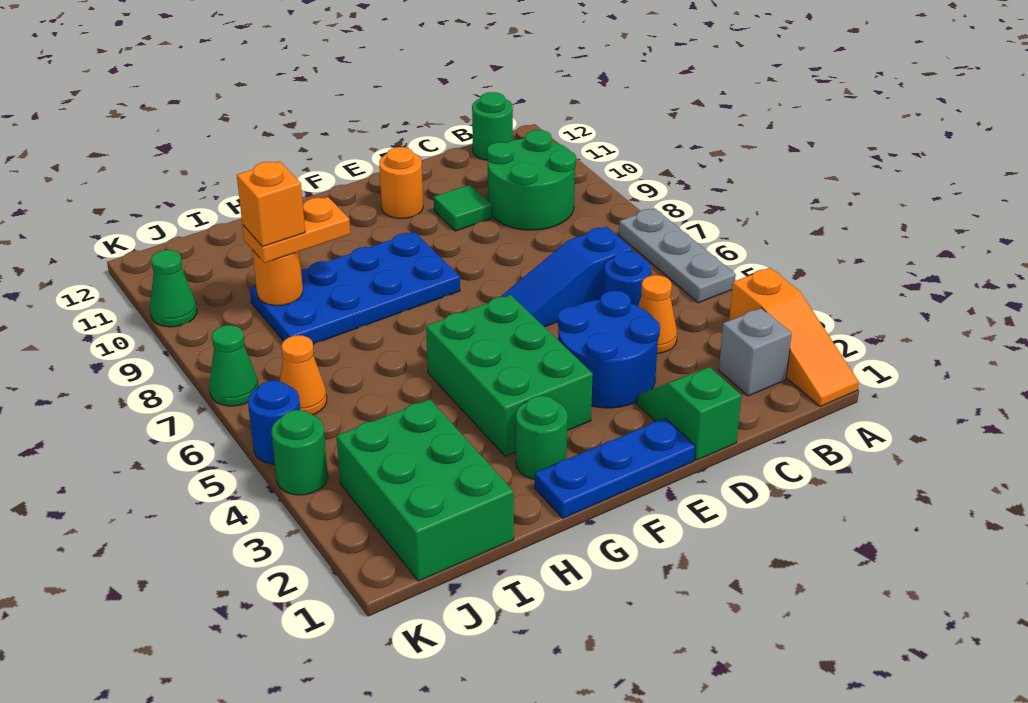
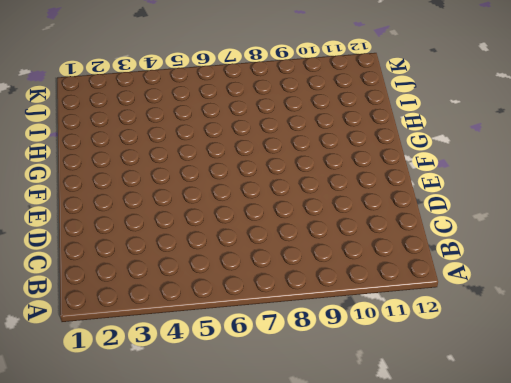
none -> orange slope A1:A3 level 1 top 3
none -> grey plate A5:A7 level 1
none -> grey brick B2 level 1

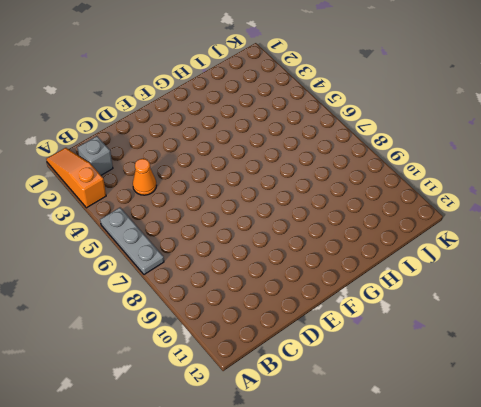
none -> green round brick B9:C10 level 1
none -> green round brick B12 level 1
none -> blue round brick C5 level 1

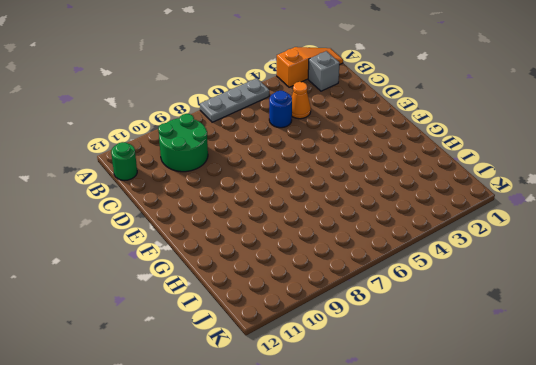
none -> blue slope C6:E6 level 1 top C
none -> green slope D1:D2 level 1 top 1
none -> blue round brick D3:E4 level 1

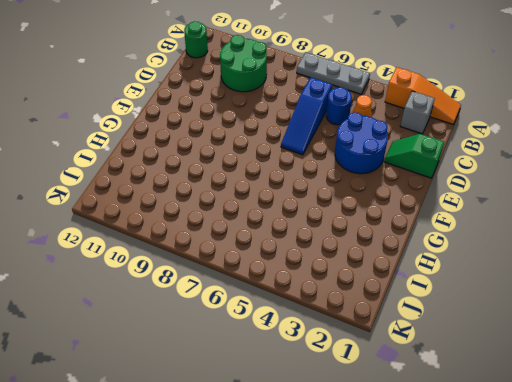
none -> green tile D10 level 1
none -> blue plate E1:G1 level 1
none -> orange round brick E11 level 1

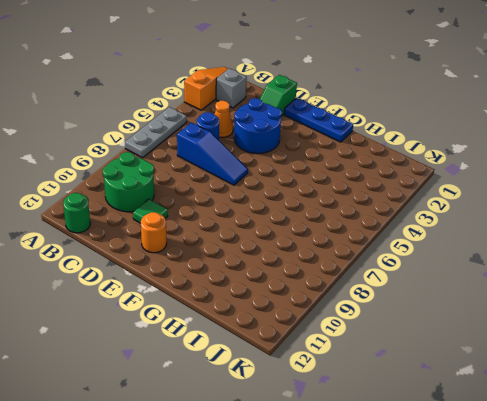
none -> green brick F3:G5 level 1
none -> blue plate F8:I9 level 1
none -> green round brick G2 level 1

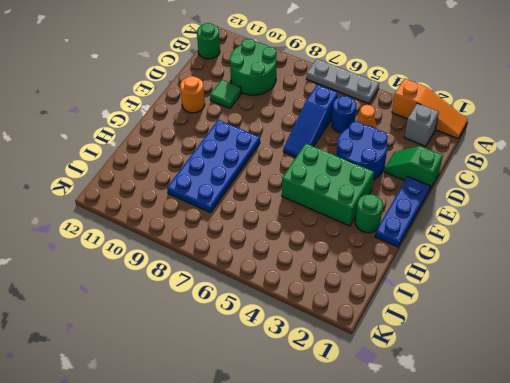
none -> green brick I1:J3 level 1
none -> orange cone J6 level 1
none -> green round brick K4 level 1

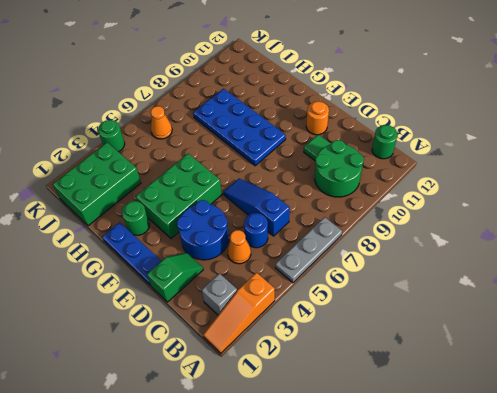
none -> blue round brick K5 level 1
none -> green cone K7 level 1
none -> green cone K10 level 1

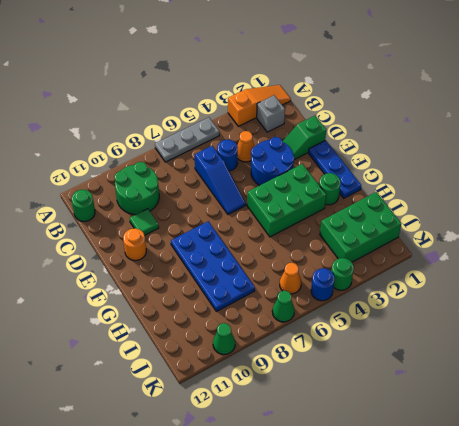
none -> orange round brick I9 level 2
none -> orange plate H9:I9 level 3
none -> orange brick I9 level 4

